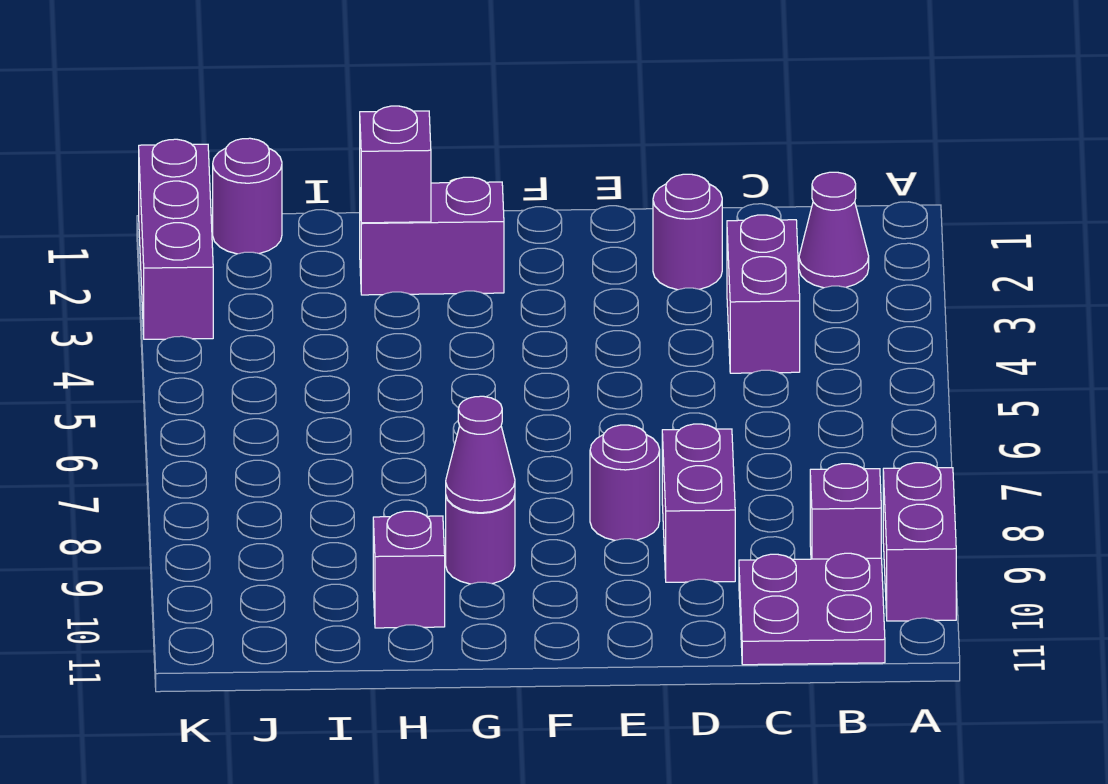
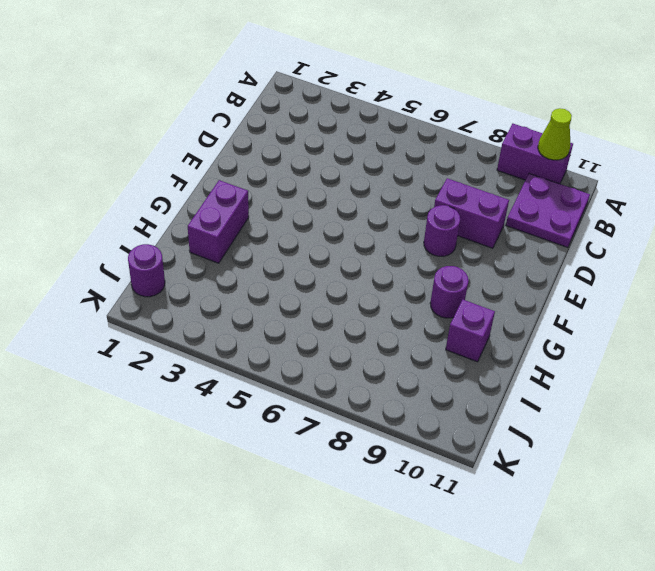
lime cone A10 level 2 -> none
none -> purple cone B2 level 1
none -> purple brick B9 level 1
none -> purple brick C3:C4 level 1

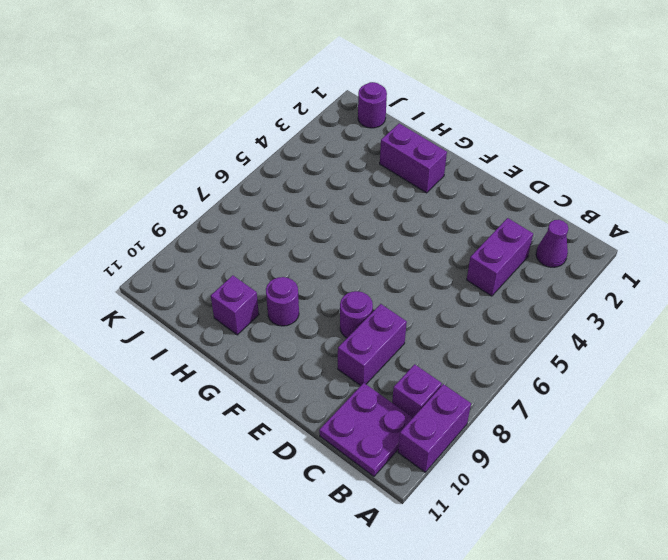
none -> purple round brick D2 level 1
none -> purple brick K1:K3 level 1
none -> purple cone G9 level 2

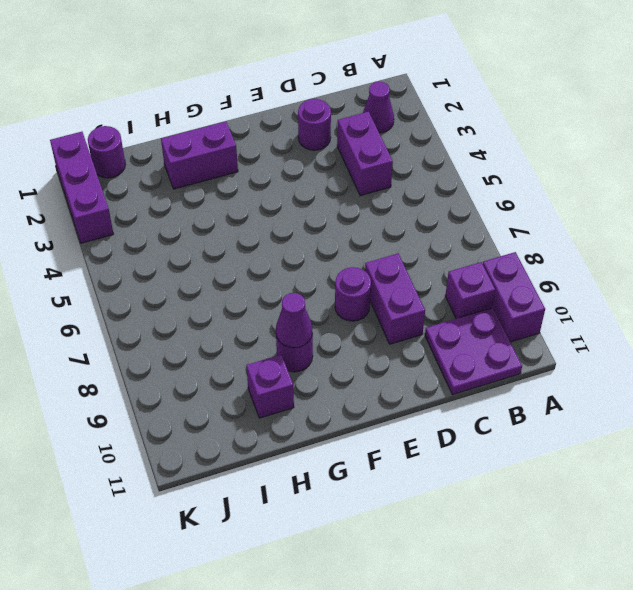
none -> purple brick H2 level 2

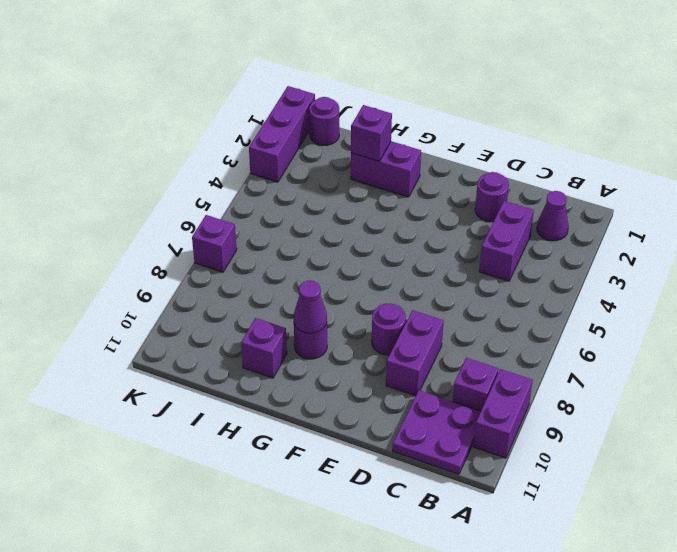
purple brick K7 level 1 -> none

